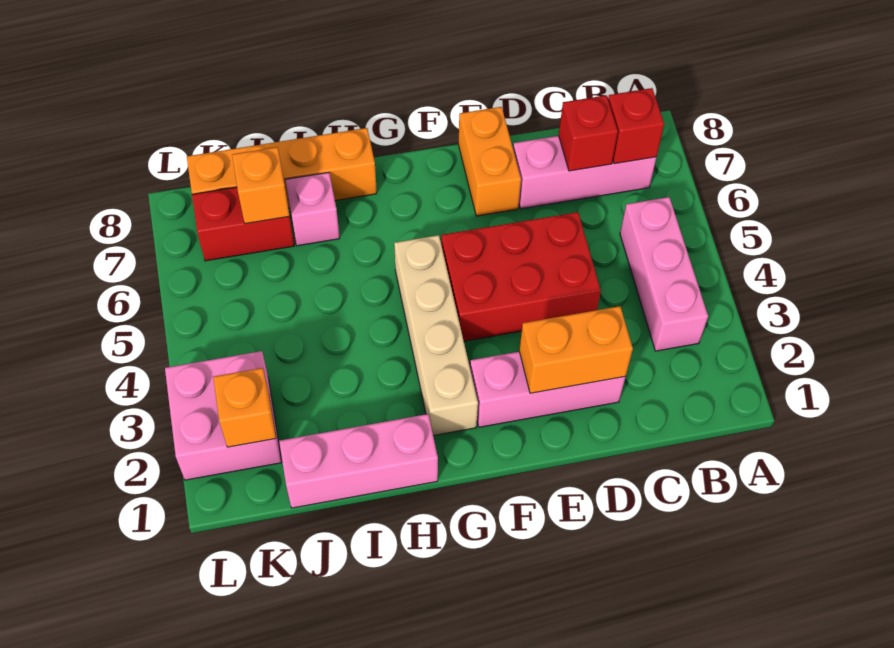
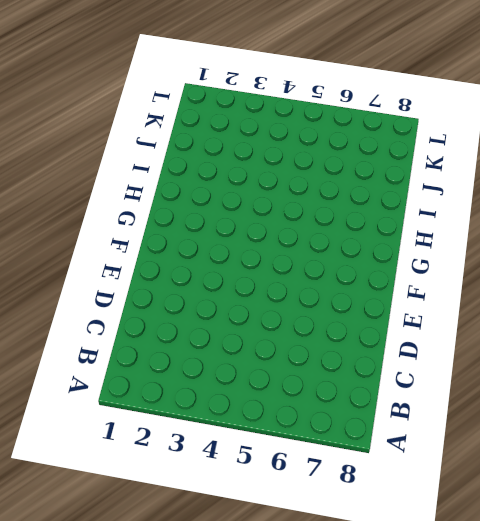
none -> pink brick B3:B5 level 1
none -> pink brick B7:D7 level 1
none -> pink brick D2:F2 level 1

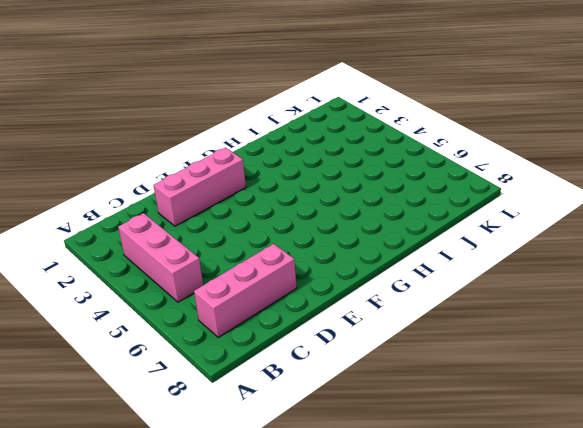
none -> red brick D4:F5 level 1
none -> orange brick E7:E8 level 1
none -> tan brick G2:G5 level 1

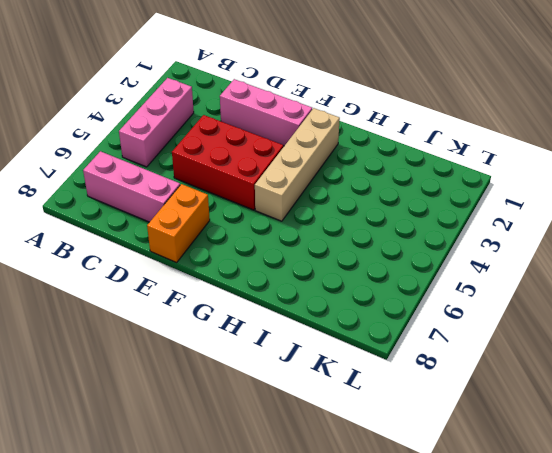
none -> pink brick H1:J1 level 1
none -> orange brick H8:K8 level 1
none -> pink brick I7 level 1

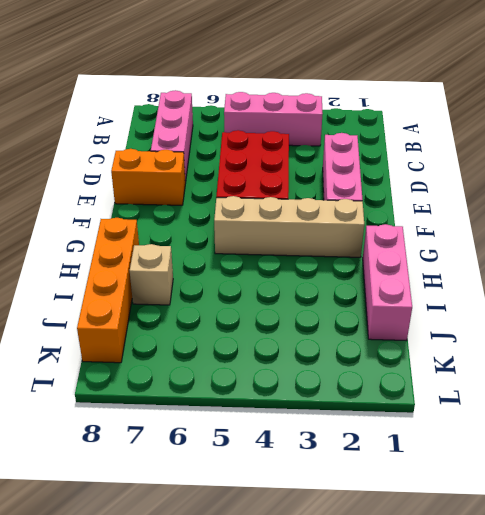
tan brick I7 level 1 -> pink brick I7 level 1
none -> red brick J7:K7 level 1
none -> pink brick K2:L3 level 1
none -> red brick B7 level 2

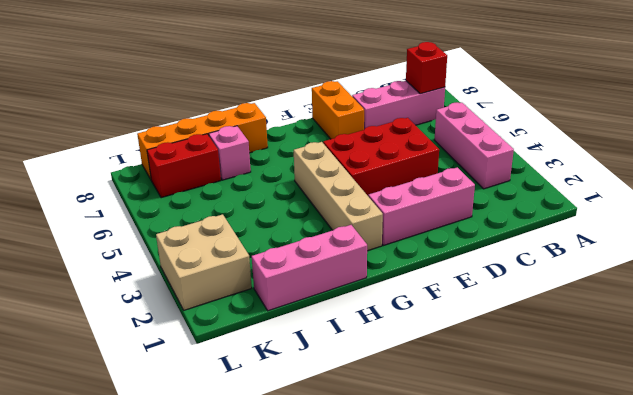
tan brick K2:L3 level 1 -> pink brick K2:L3 level 1
none -> red brick C7 level 2
none -> orange brick D2:E2 level 2
none -> orange brick J7 level 2

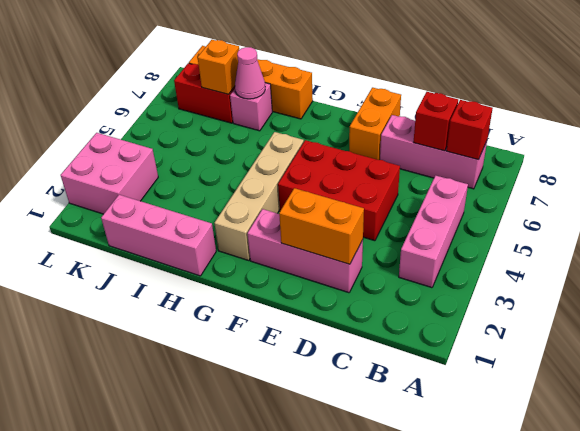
pink cone I7 level 2 -> none
none -> orange brick K2 level 2

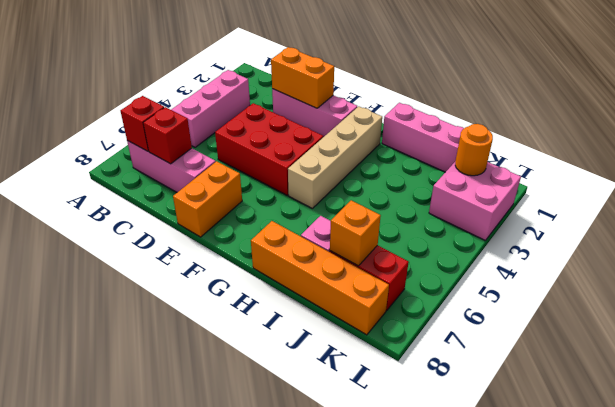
orange round brick K2 level 2 -> orange brick K2 level 2

